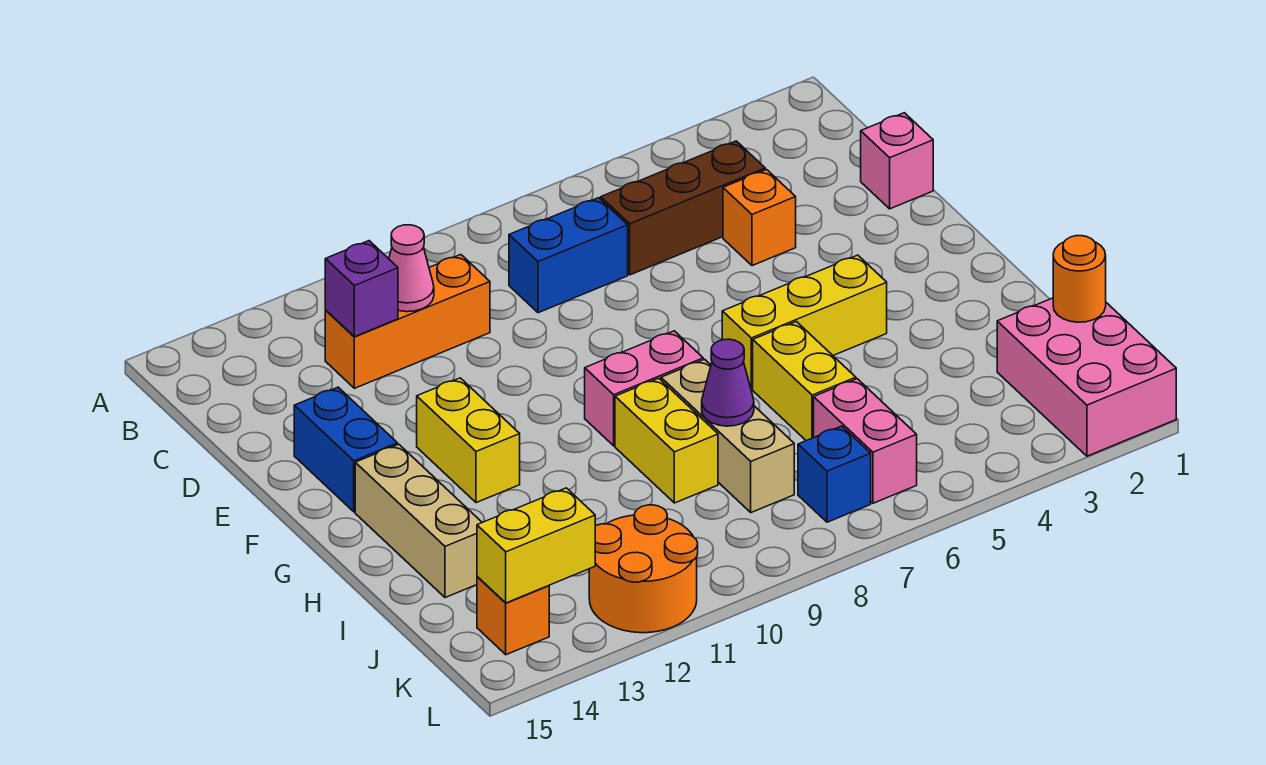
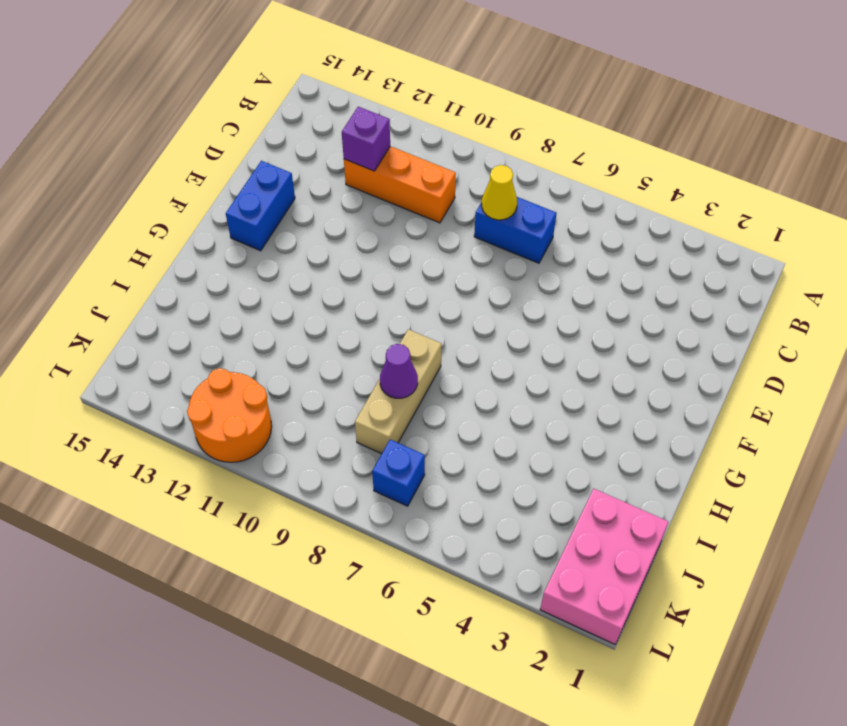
yellow cone C8 level 2 -> none
none -> brown brick C4:C6 level 1
none -> pink brick D1 level 1
none -> orange brick D4 level 1

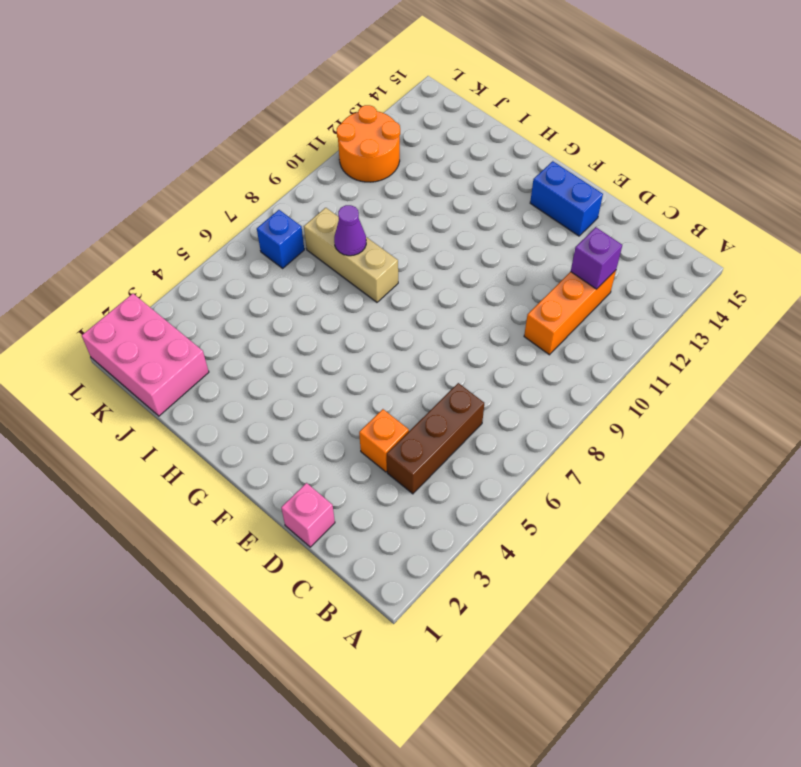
none -> blue brick C7:C8 level 1
none -> yellow brick F12:G12 level 1
none -> yellow brick G4:G6 level 1

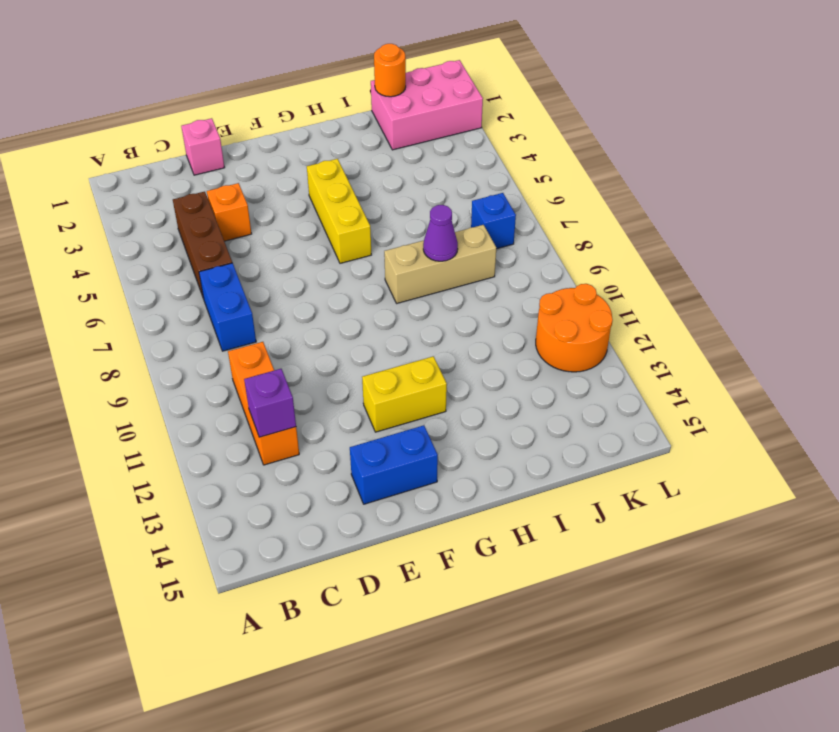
none -> pink brick G8:G9 level 1
none -> tan brick G14:I14 level 1
none -> yellow brick H6:I6 level 1

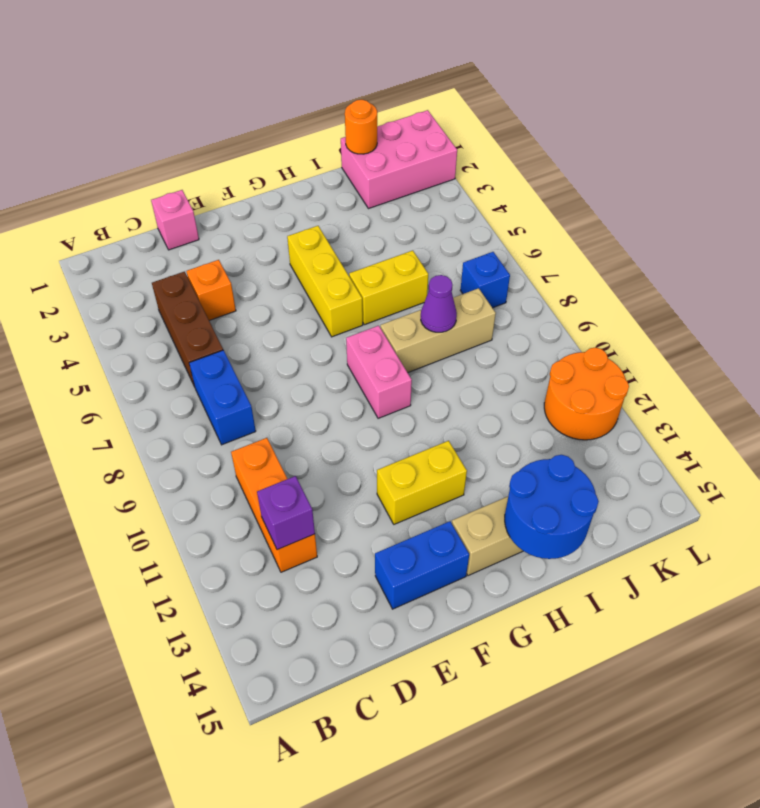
blue round brick H14:I15 level 2 -> none
none -> yellow brick H9:I9 level 1
none -> pink brick J6:K6 level 1
none -> orange brick K14 level 1

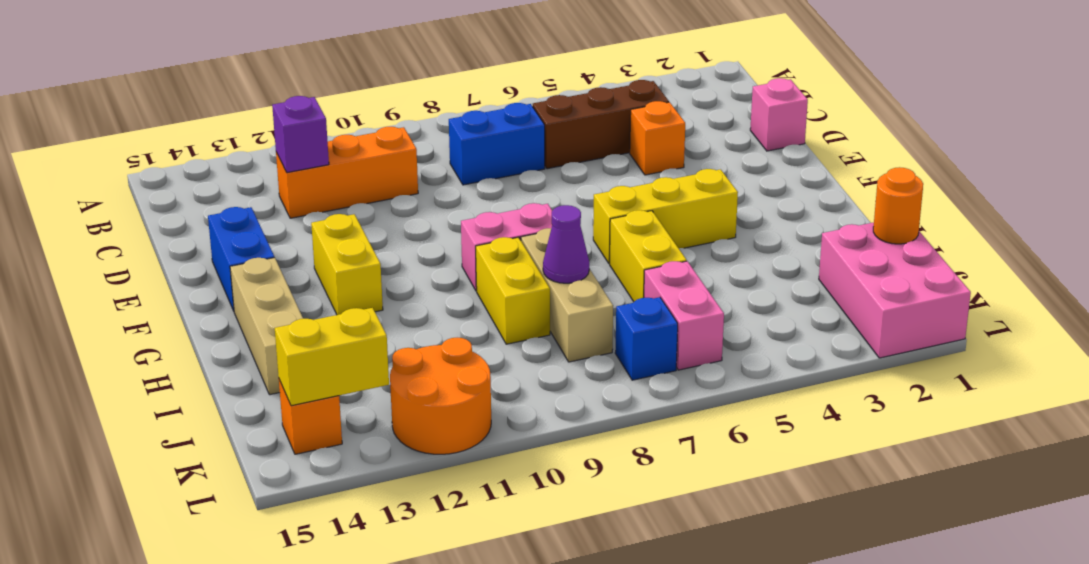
none -> pink cone C11 level 2

